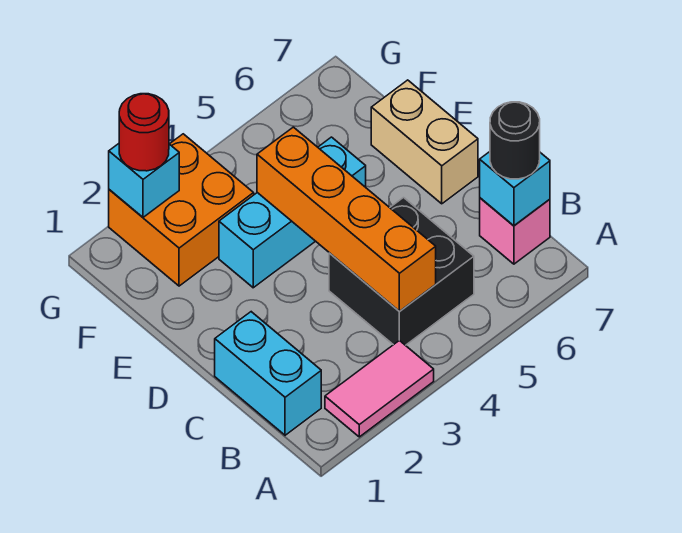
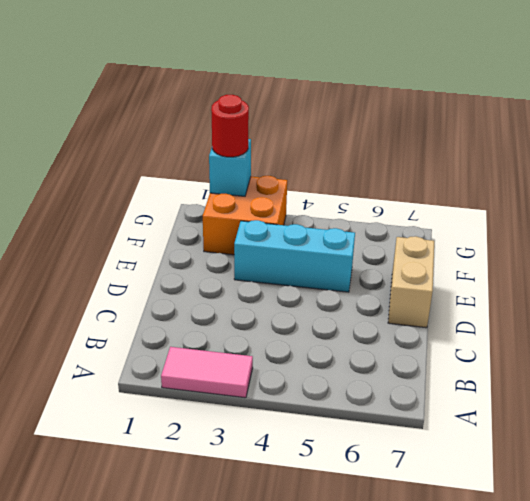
none -> cyan brick B1:C1 level 1
none -> black brick B4:C5 level 1
none -> pink brick B7 level 1

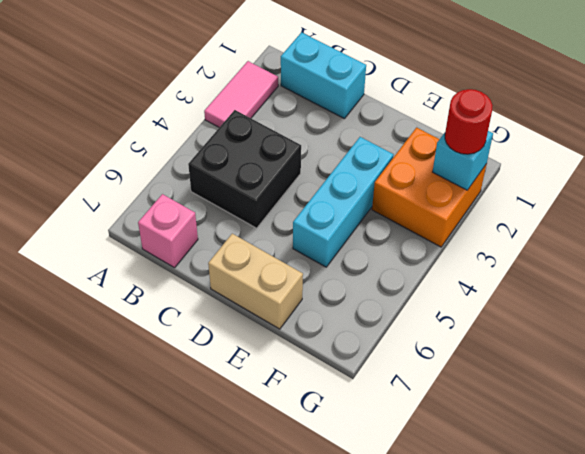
none -> orange brick B4:E4 level 2
none -> cyan brick B7 level 2
none -> black round brick B7 level 3

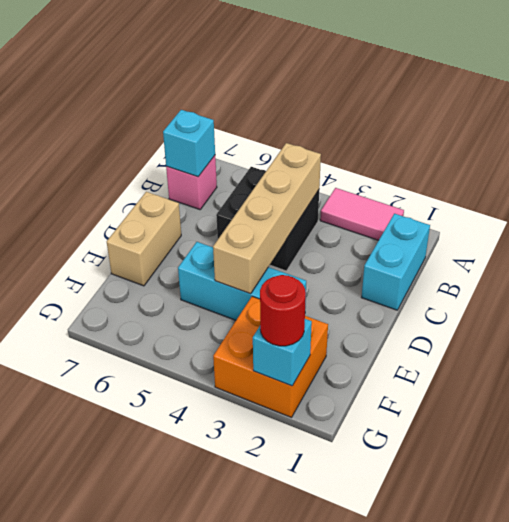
tan brick B4:E4 level 2 -> orange brick B4:E4 level 2
none -> black round brick B7 level 3

